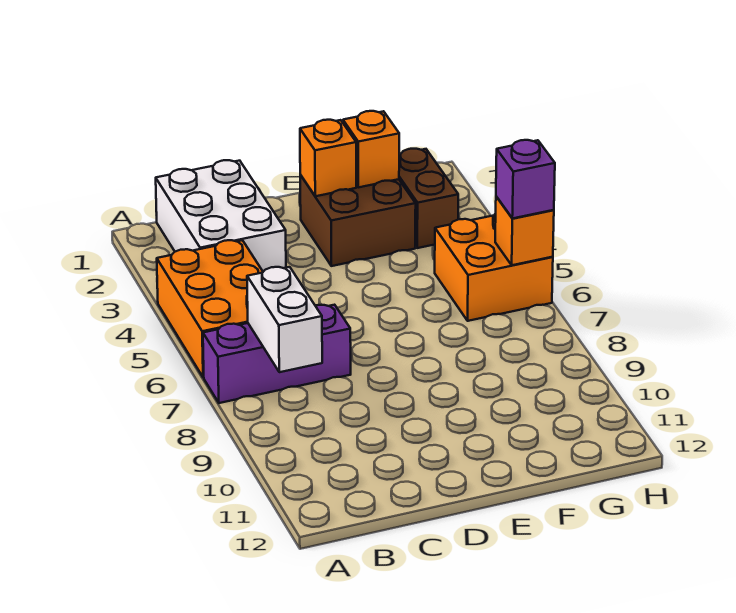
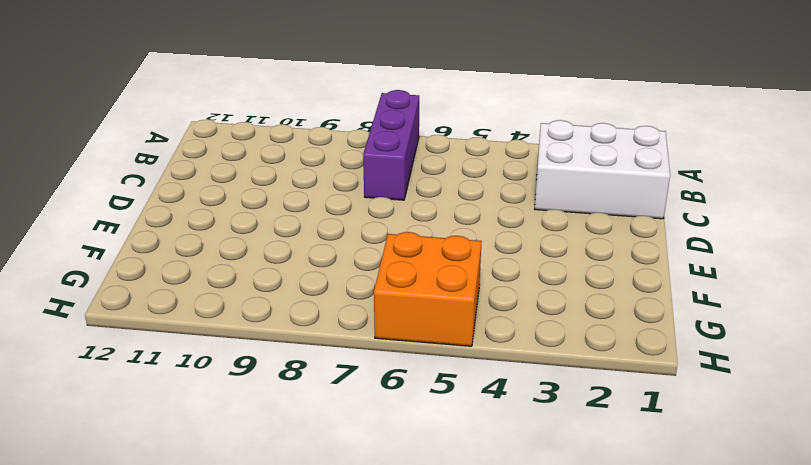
none -> orange brick A4:B6 level 1
none -> brown brick E2:F3 level 1

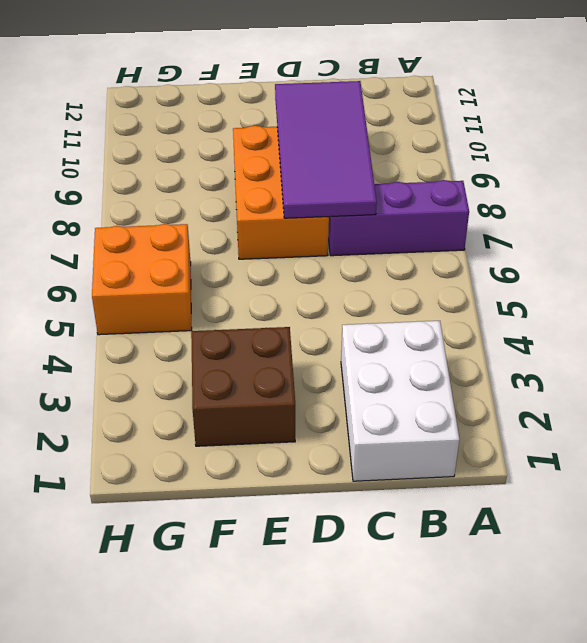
purple tile C7:D10 level 2 -> none
orange brick D7:E9 level 1 -> orange brick A4:B6 level 1
none -> brown brick G2:G3 level 1
none -> white brick B7:B8 level 2

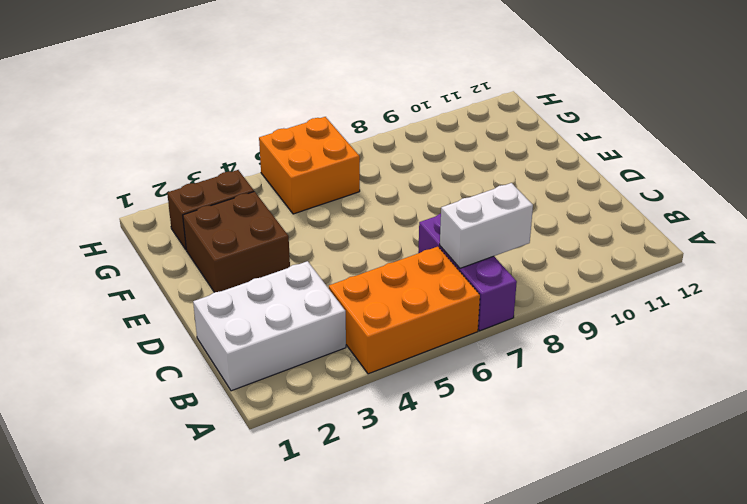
none -> orange brick E2 level 2
none -> orange brick F2 level 2

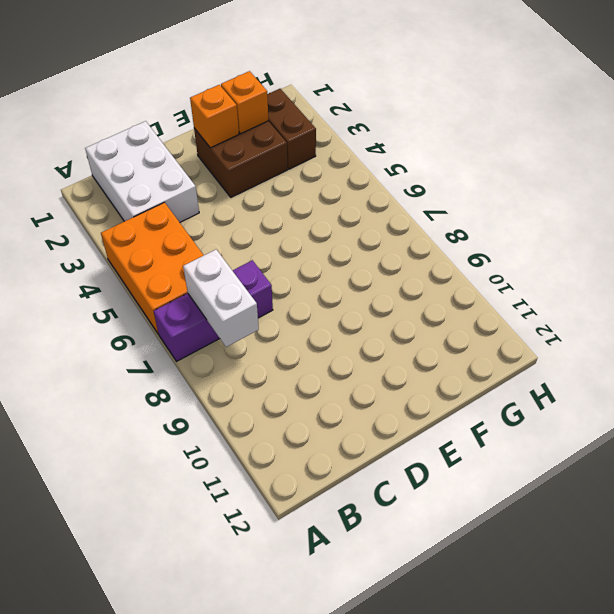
none -> orange brick G5:H6 level 1
none -> orange brick H6 level 2

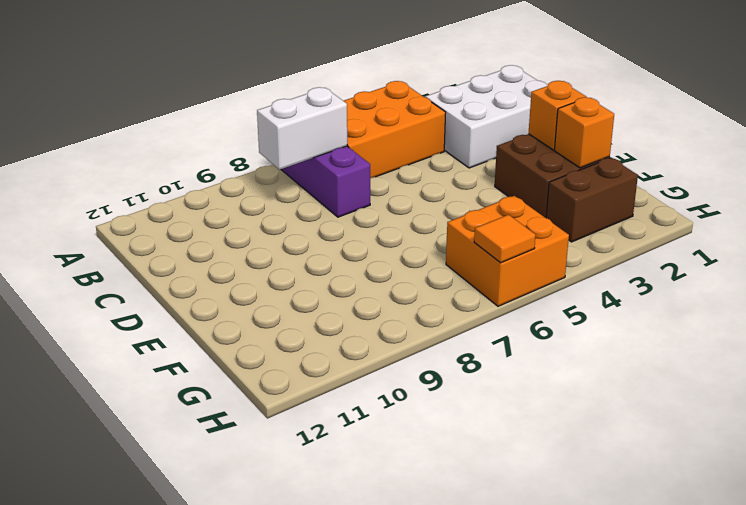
orange tile H6 level 2 -> orange brick H6 level 2
none -> purple brick H6 level 3

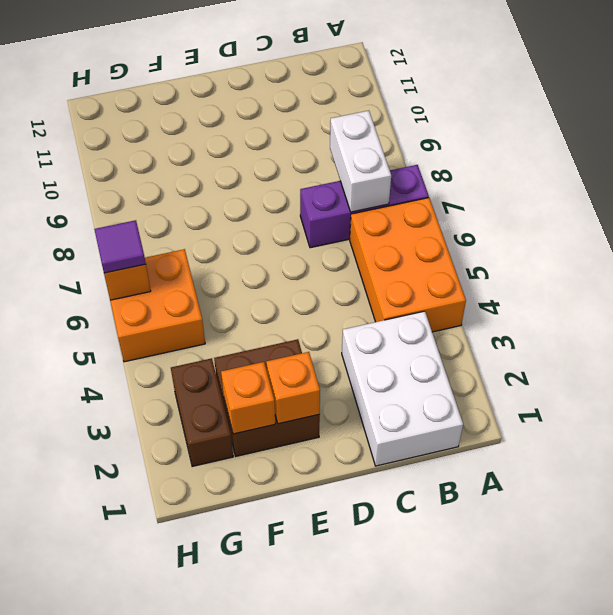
purple tile H6 level 3 -> purple brick H6 level 3

